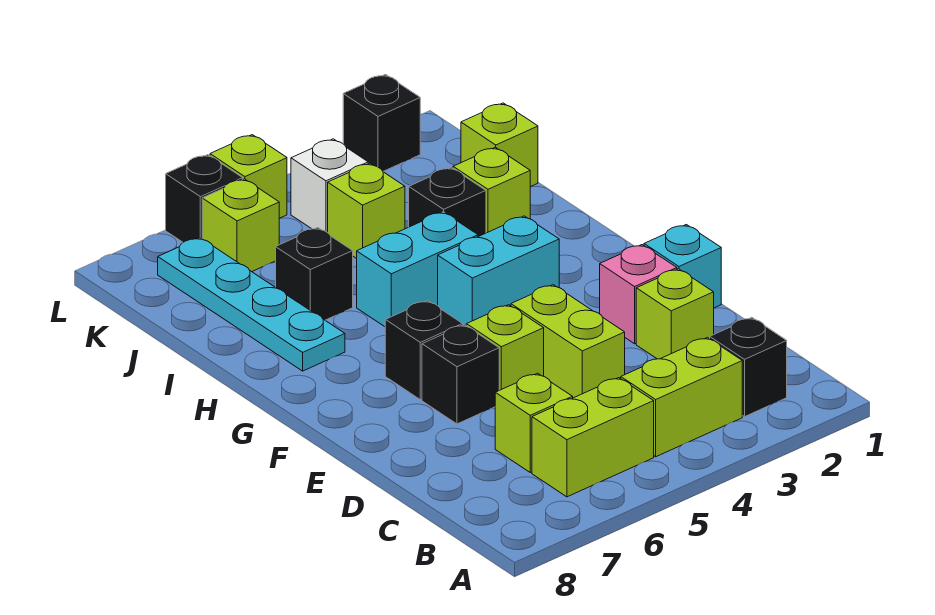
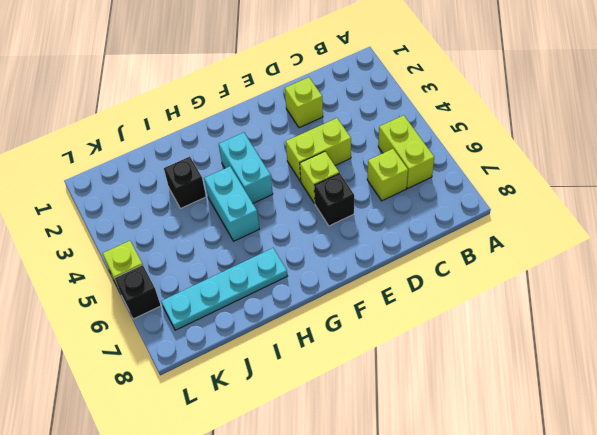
none -> black brick B2 level 1
none -> lime brick B3:B4 level 1
none -> cyan brick E1 level 1

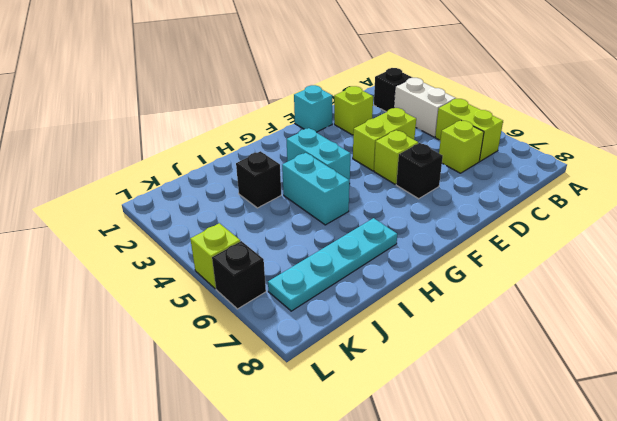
white brick B3:B4 level 1 -> lime brick B3:B4 level 1
none -> pink brick E2 level 1
none -> black brick F6 level 1
none -> lime brick I2 level 1

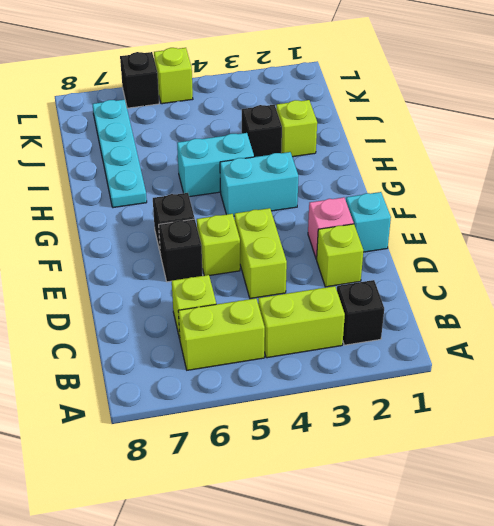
none -> black brick I6 level 1
none -> lime brick J1 level 1
none -> lime brick J4 level 1

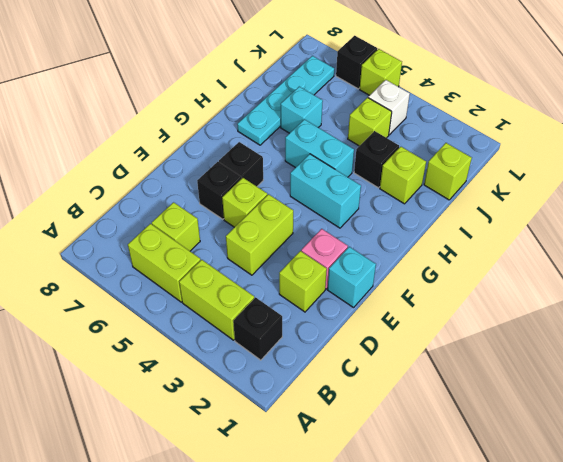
cyan brick I6 level 1 -> black brick I6 level 1
none -> lime brick K6 level 1
none -> black brick L2 level 1

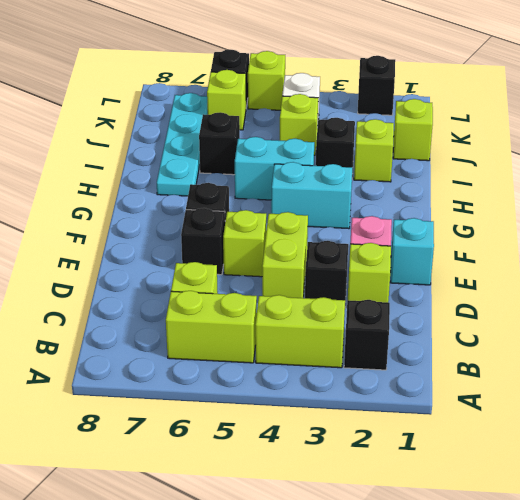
black brick D3 level 1 -> none

